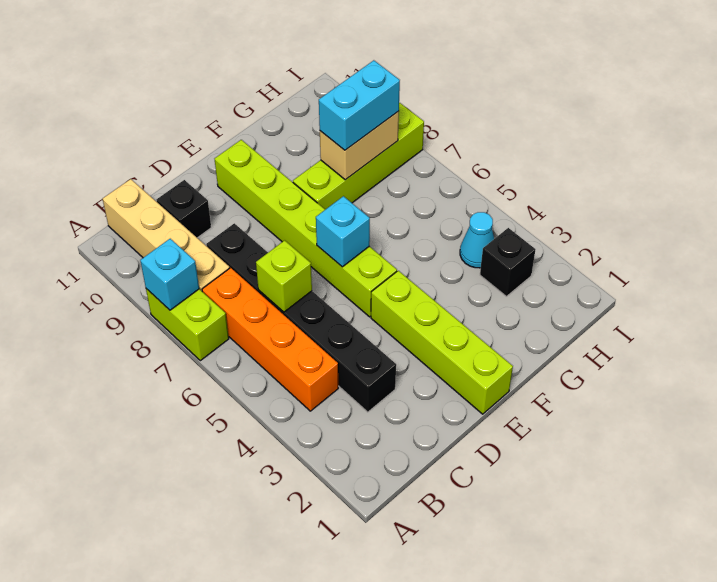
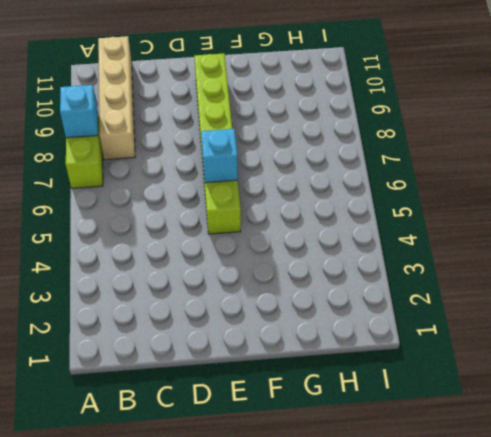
none -> orange brick B4:B7 level 1
none -> black brick C3:C8 level 1
none -> black brick C10 level 1

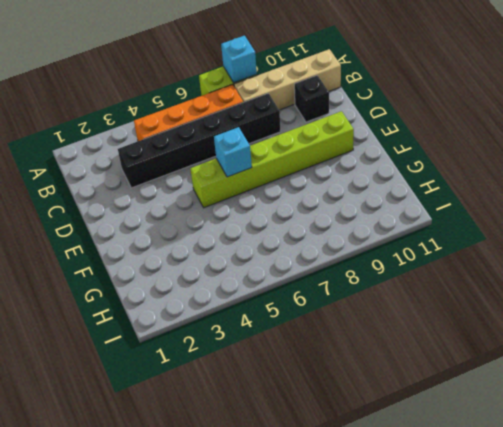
none -> lime brick E1:E4 level 1
none -> lime brick F8:I8 level 1
none -> black brick H3 level 1

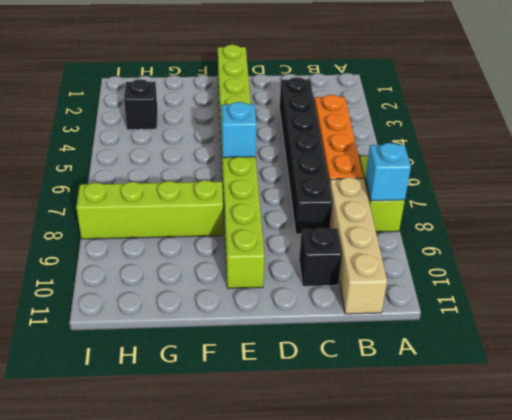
none -> cyan cone H4 level 1
none -> lime brick C6 level 2
none -> tan brick G8:H8 level 2

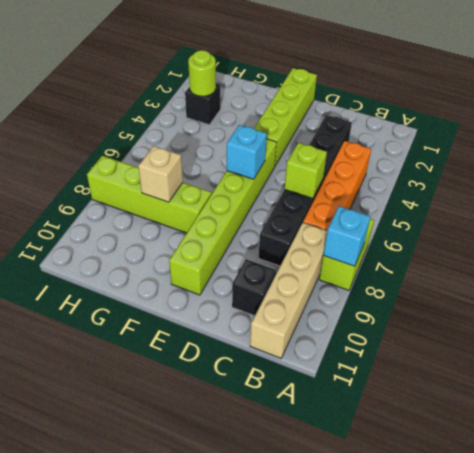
tan brick G8 level 2 -> tan brick G8:H8 level 2
lime round brick H3 level 2 -> none
none -> cyan cone H4 level 1
none -> cyan brick G8:H8 level 3

